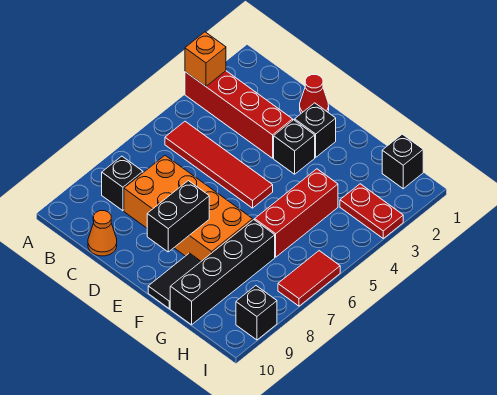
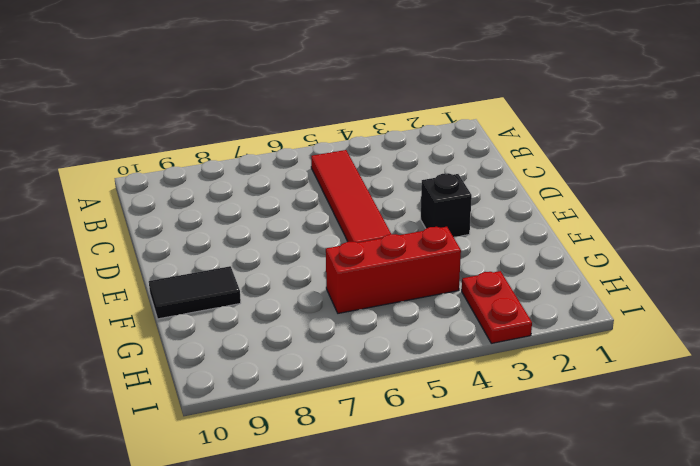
none -> red brick A3:D3 level 1
none -> black brick B8 level 1
none -> orange brick C7:F8 level 1

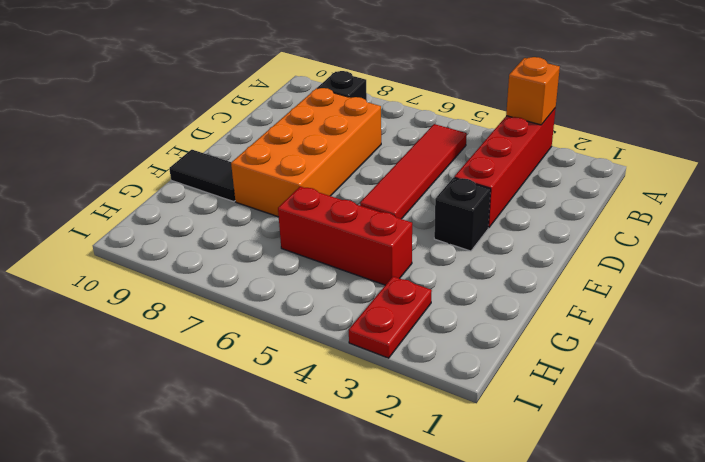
none -> orange cone C10 level 1
none -> red cone D1 level 1
none -> black brick E2 level 1

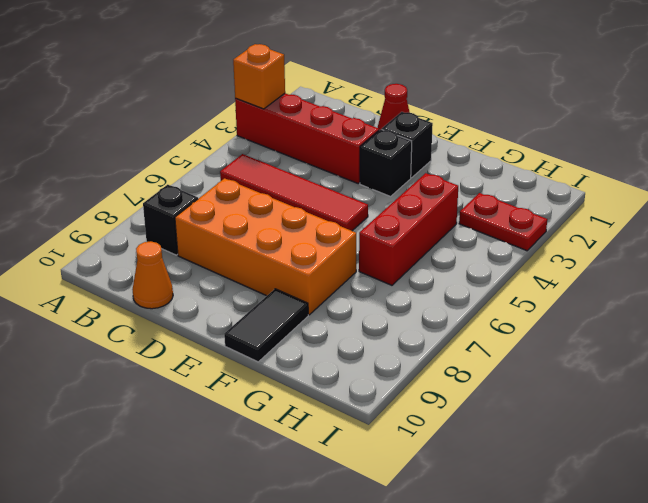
none -> black brick G7:G10 level 1
none -> black brick H1 level 1
none -> red tile I6:I7 level 1

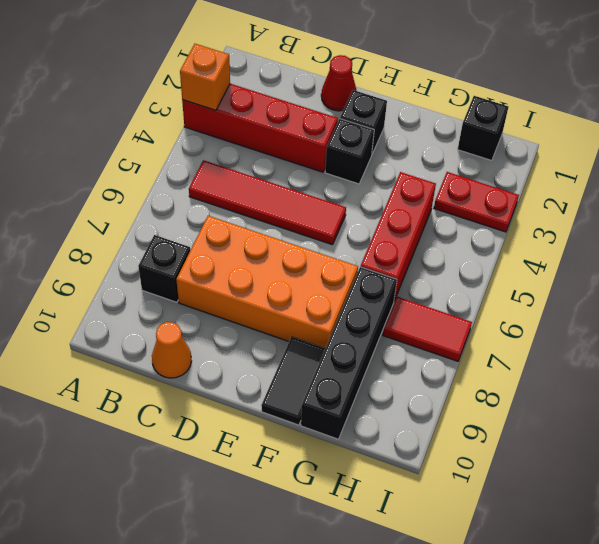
red tile H7:I7 level 1 -> red tile I6:I7 level 1
none -> black brick I9 level 1
none -> black brick E8:E9 level 2

